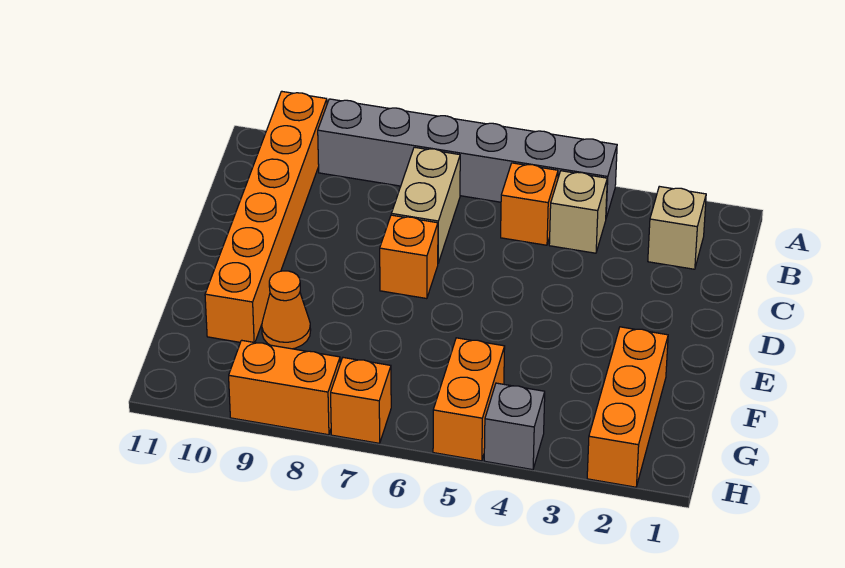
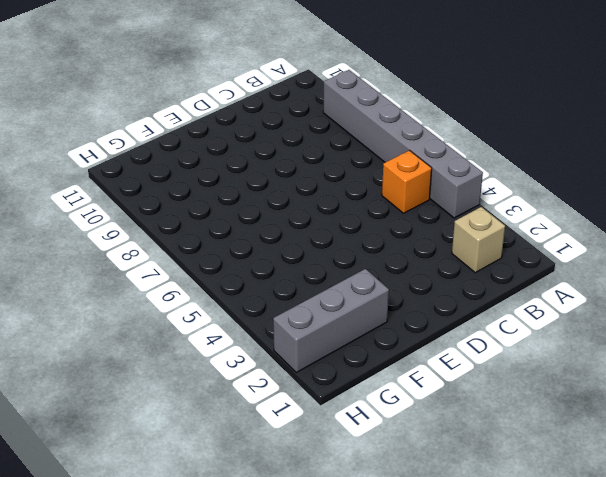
grey brick F2:H2 level 1 -> orange brick F2:H2 level 1
none -> orange brick A10:F10 level 1
none -> tan brick B4 level 1
none -> tan brick B7:C7 level 1

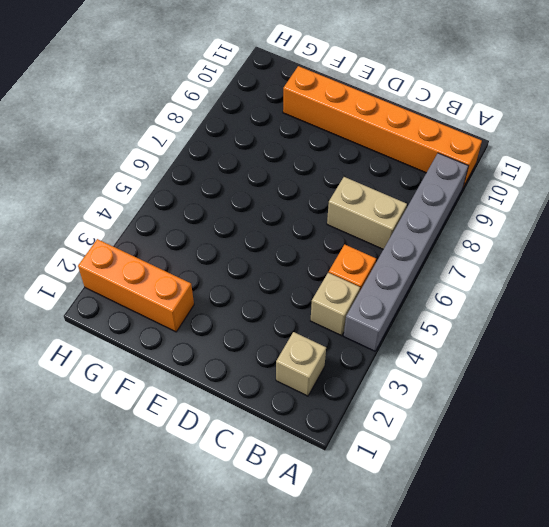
none -> orange brick D7 level 1
none -> orange cone F9 level 1
none -> orange brick G5:H5 level 1

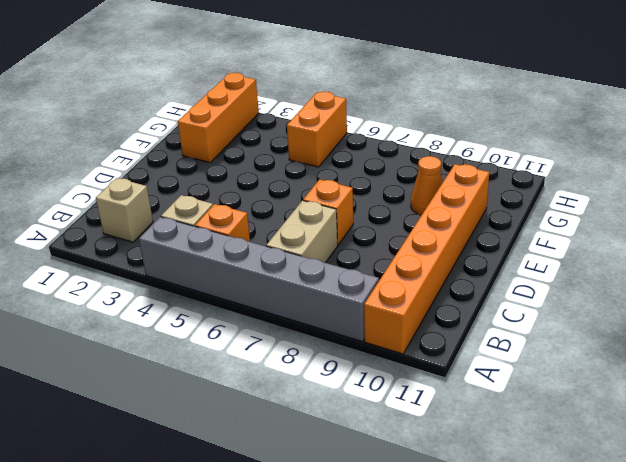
none -> grey brick H4 level 1
none -> orange brick H7 level 1
none -> orange brick H8:H9 level 1

